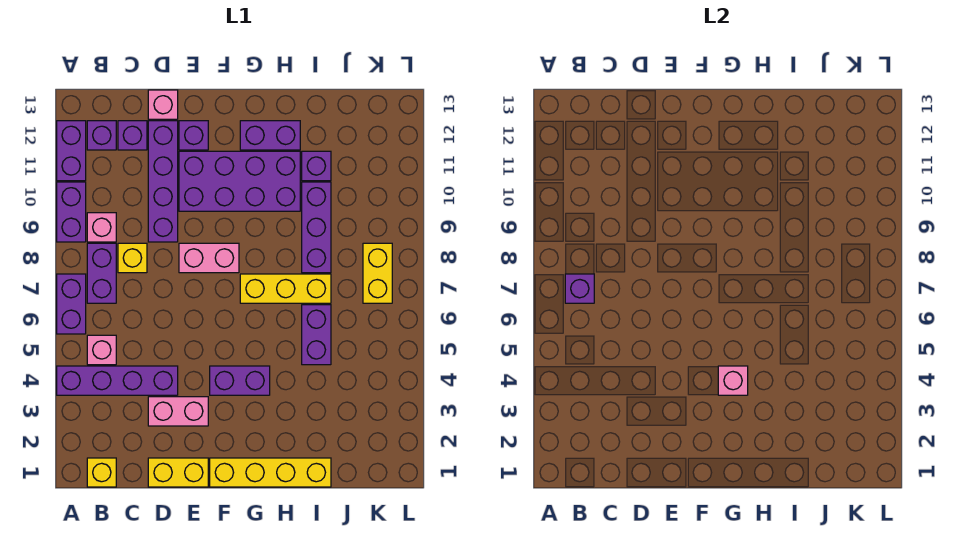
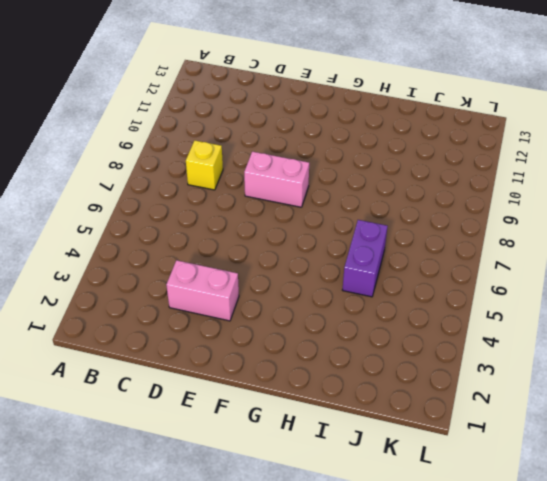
none -> purple brick A4:D4 level 1
none -> purple brick A6:A7 level 1
none -> purple brick A9:A10 level 1

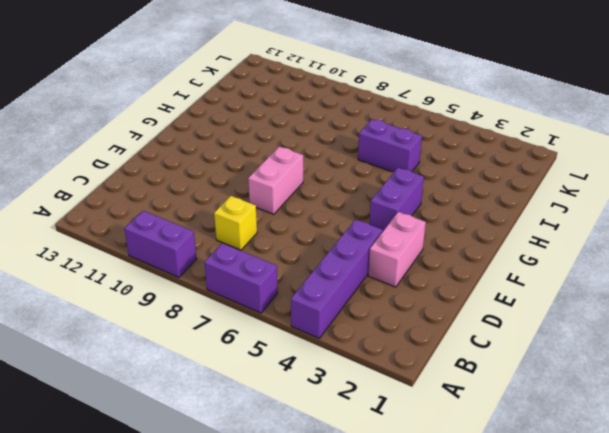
none -> purple brick A11:A12 level 1
none -> yellow brick B1 level 1
none -> pink brick B5 level 1

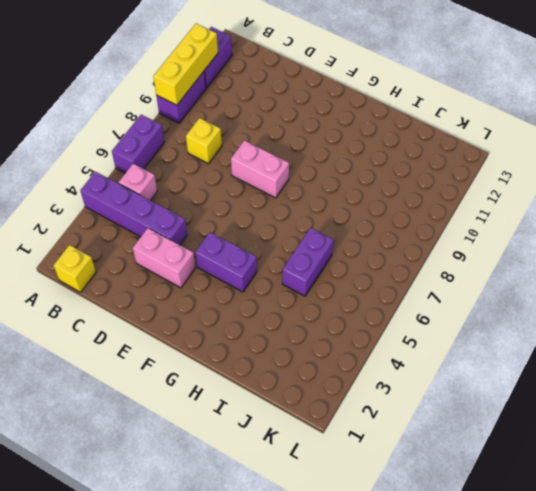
yellow brick A9:A11 level 2 -> yellow brick G7:I7 level 1
none -> purple brick B7:B8 level 1
none -> pink brick B9 level 1
none -> purple brick B12 level 1

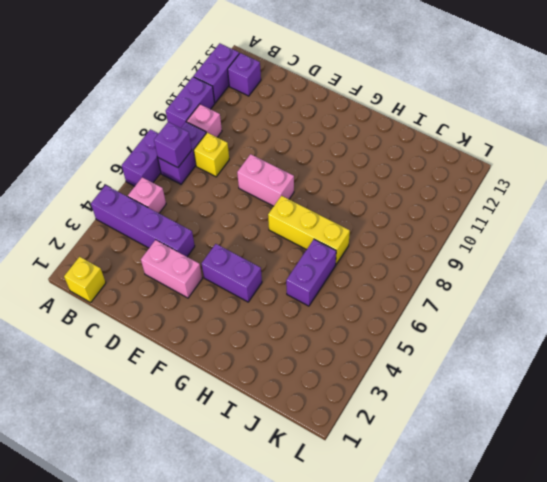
none -> purple brick C12 level 1
none -> yellow brick D1:E1 level 1
none -> purple brick D9:D12 level 1

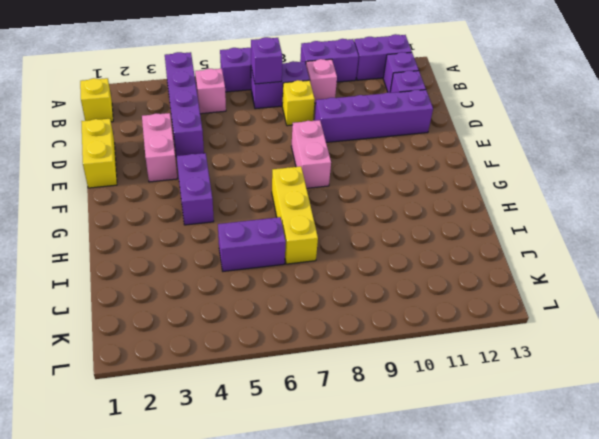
none -> pink brick D13 level 1
none -> purple brick E10:H11 level 1
none -> purple brick E12 level 1

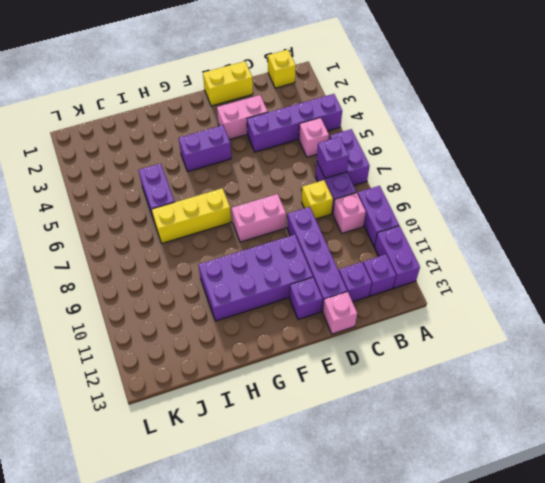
none -> yellow brick F1:I1 level 1
none -> purple brick G12:H12 level 1
none -> purple brick I8:I10 level 1

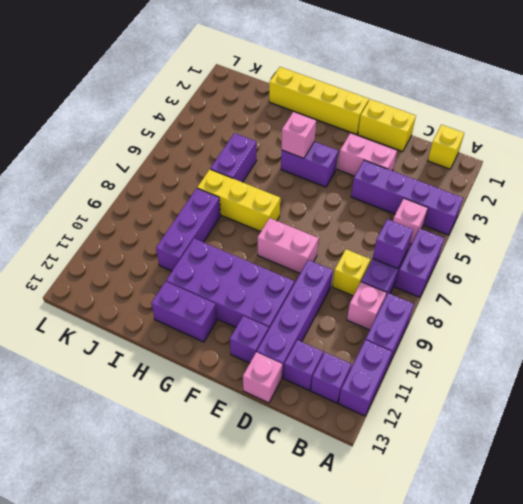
none -> purple brick I11 level 1
none -> yellow brick K7:K8 level 1

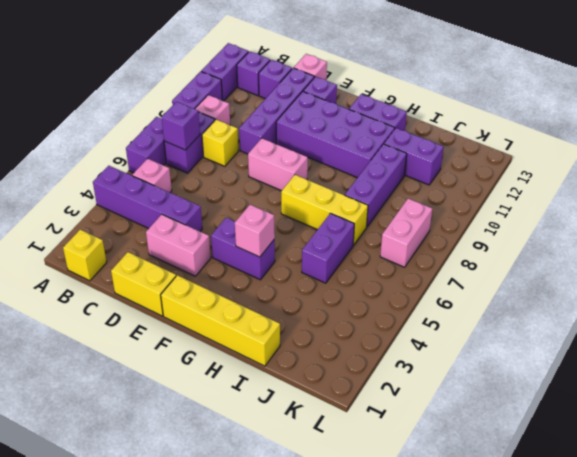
purple brick I11:J11 level 1 -> purple brick I11 level 1
pink brick K7:K8 level 1 -> yellow brick K7:K8 level 1

